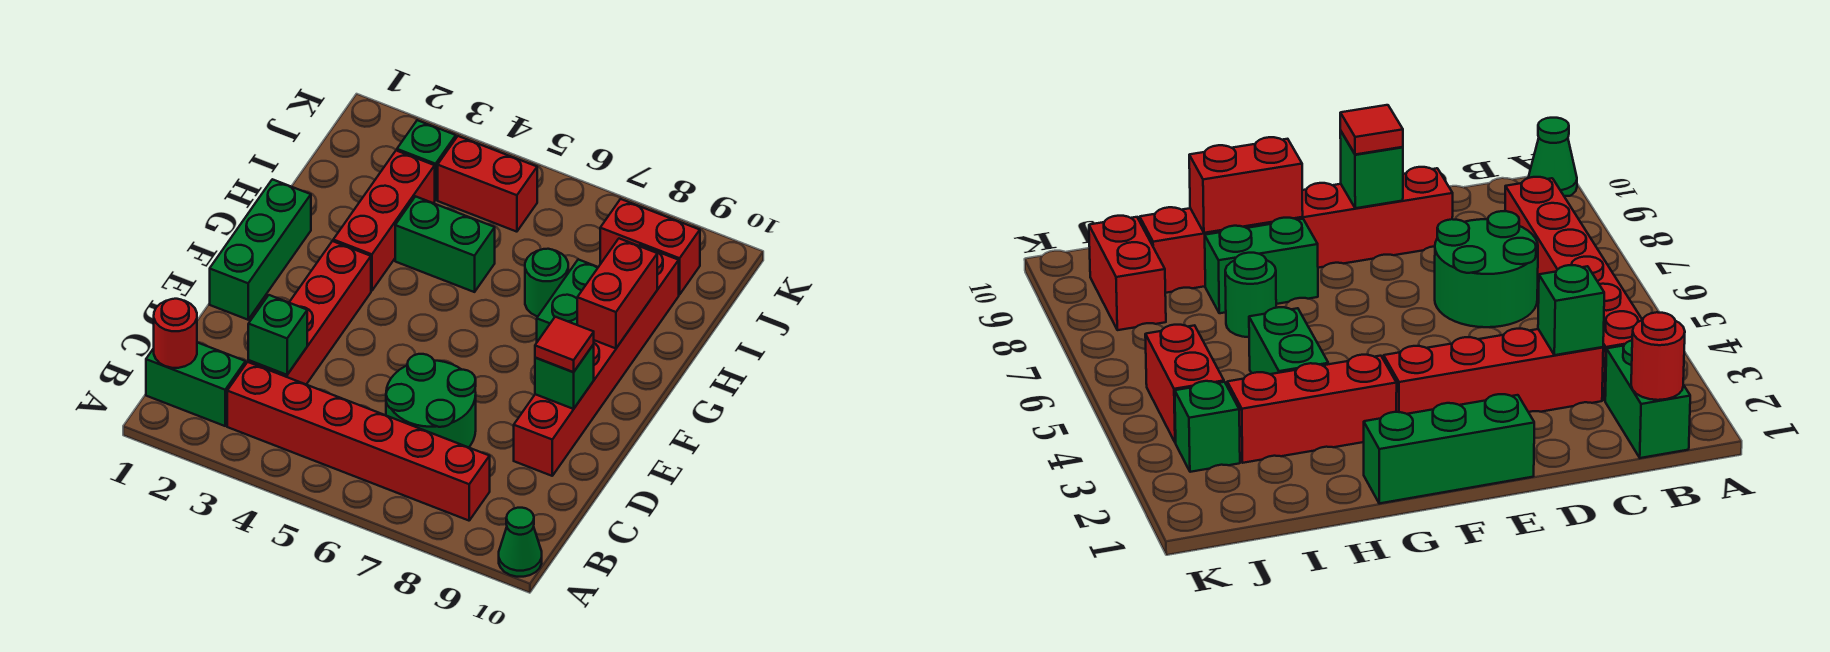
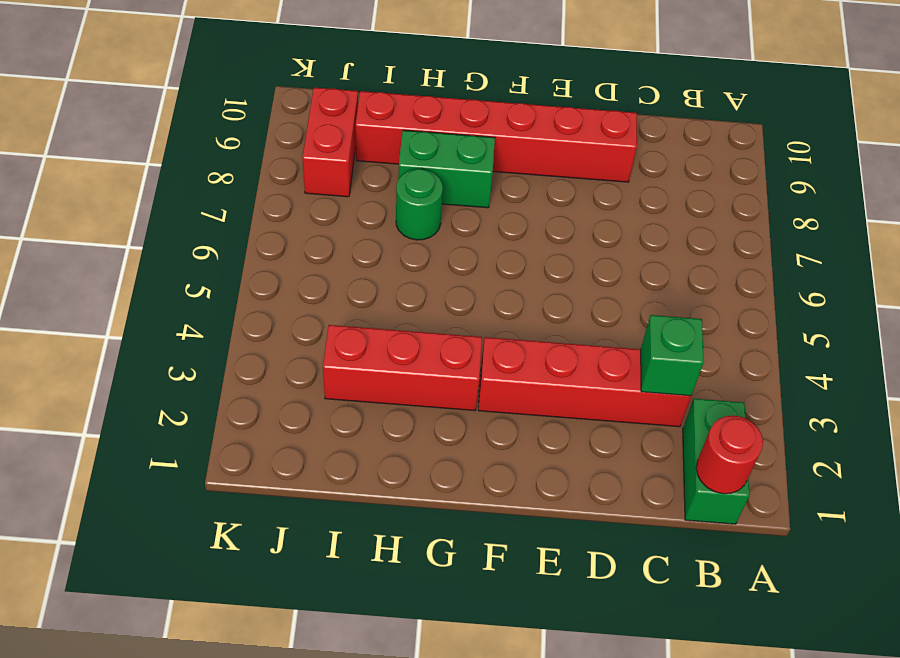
none -> green cone A10 level 1
none -> red brick B3:B8 level 1
none -> green round brick C6:D7 level 1

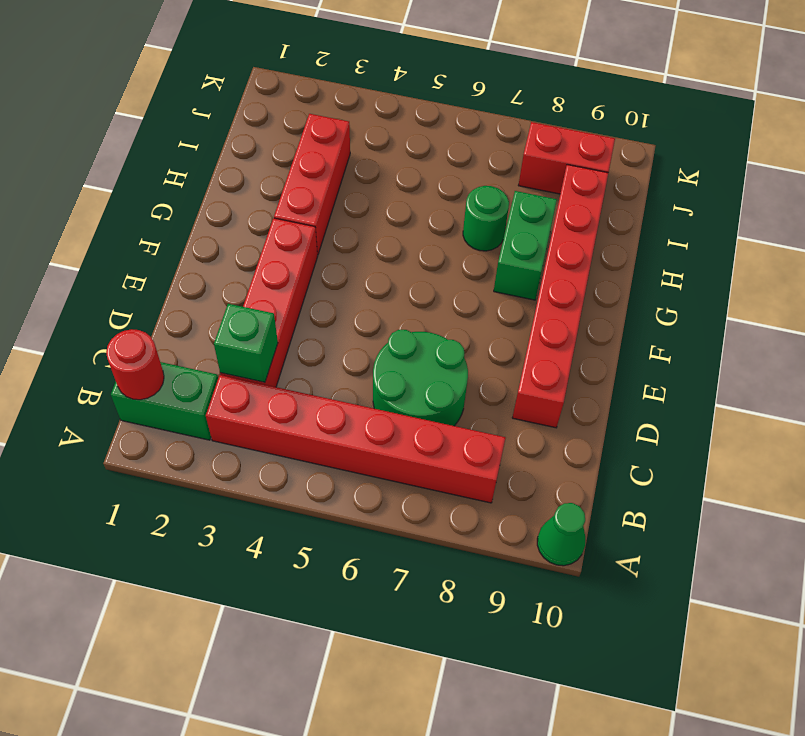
none -> green brick E1:G1 level 1
none -> green brick H4:H5 level 1
none -> green brick J3 level 1

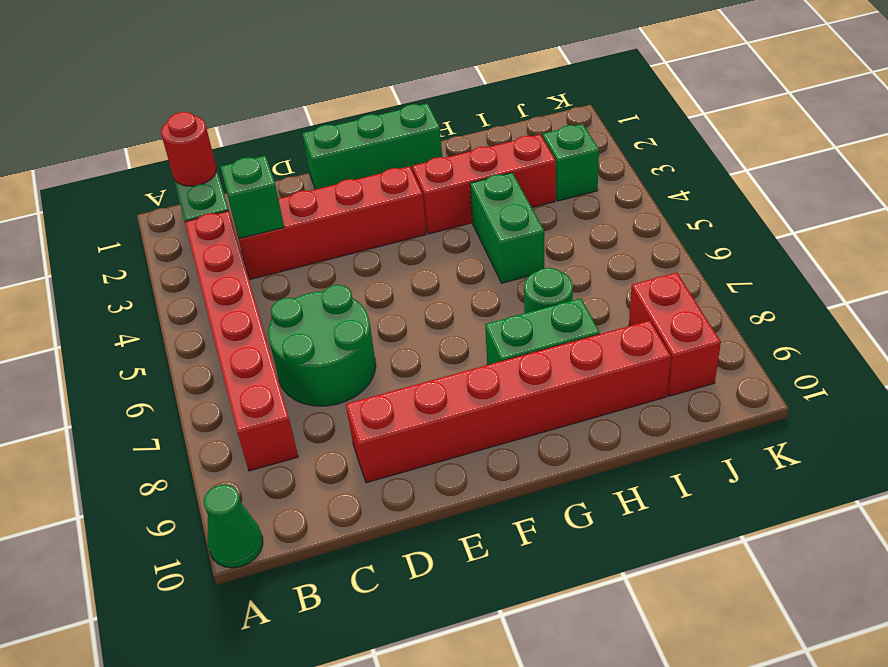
none -> red brick J4:J5 level 1
none -> green brick E9 level 2
none -> red brick G9:H9 level 2

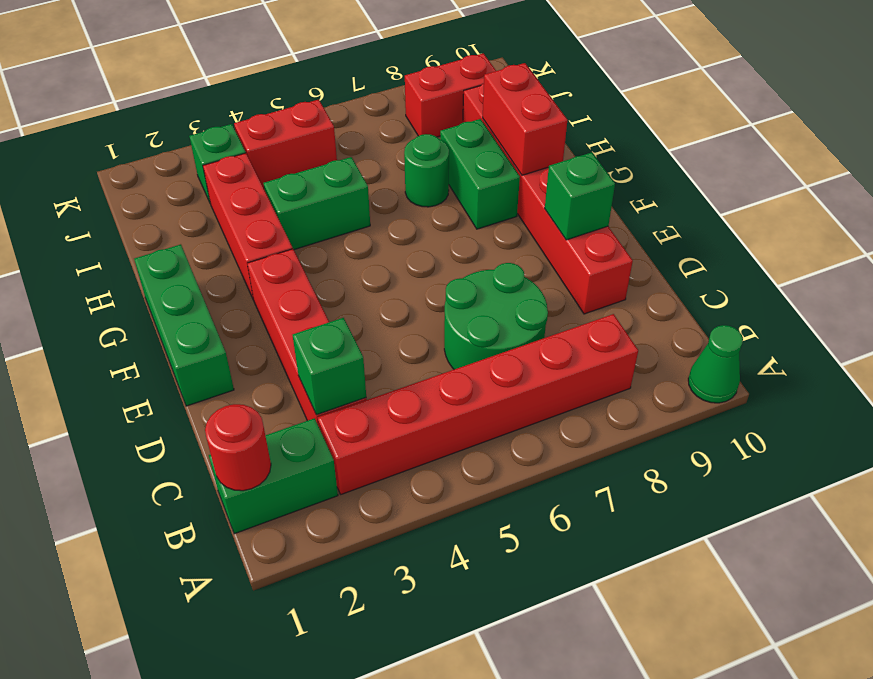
none -> red tile E9 level 3

